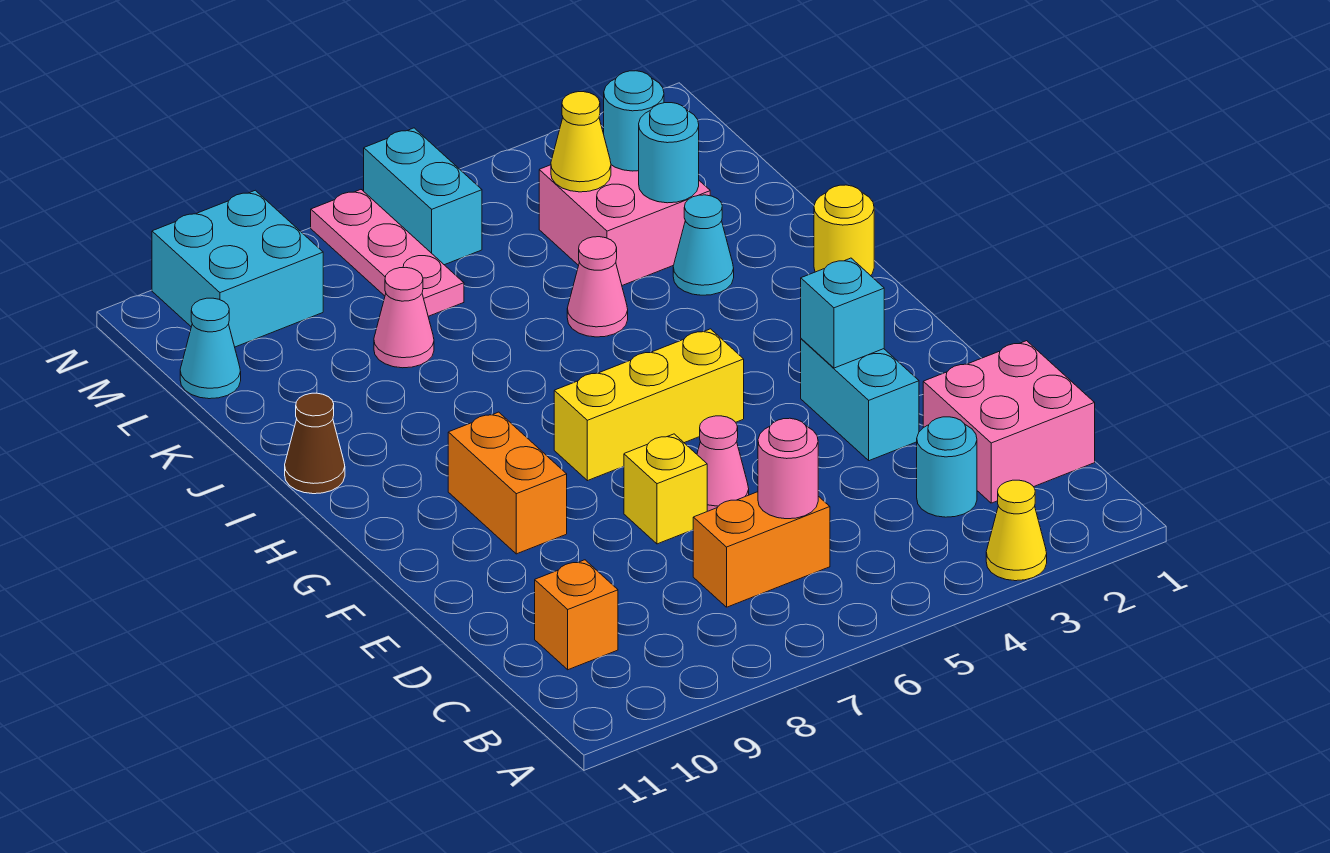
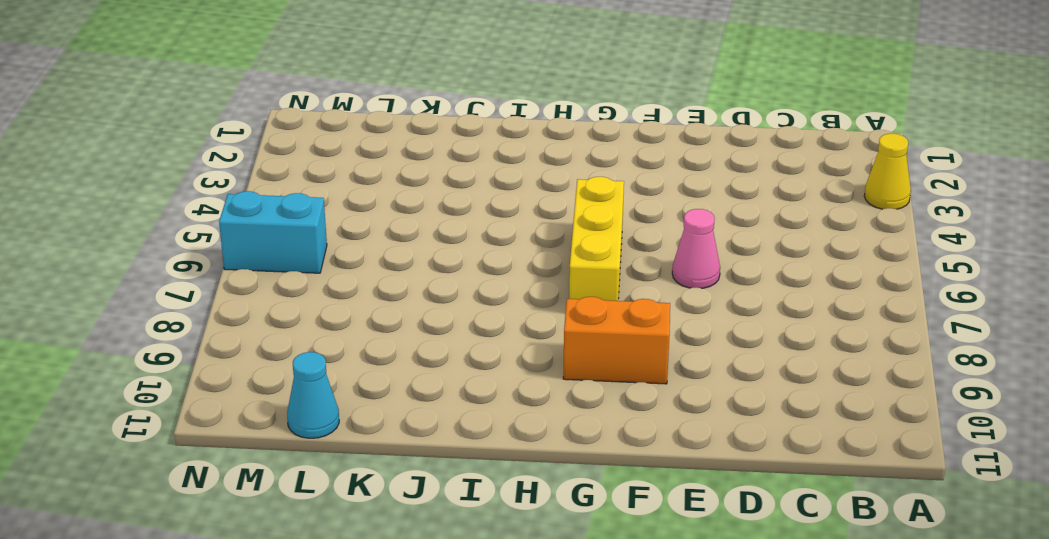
none -> pink brick C1:D2 level 1
none -> cyan round brick C3 level 1
none -> orange brick C6:C7 level 1

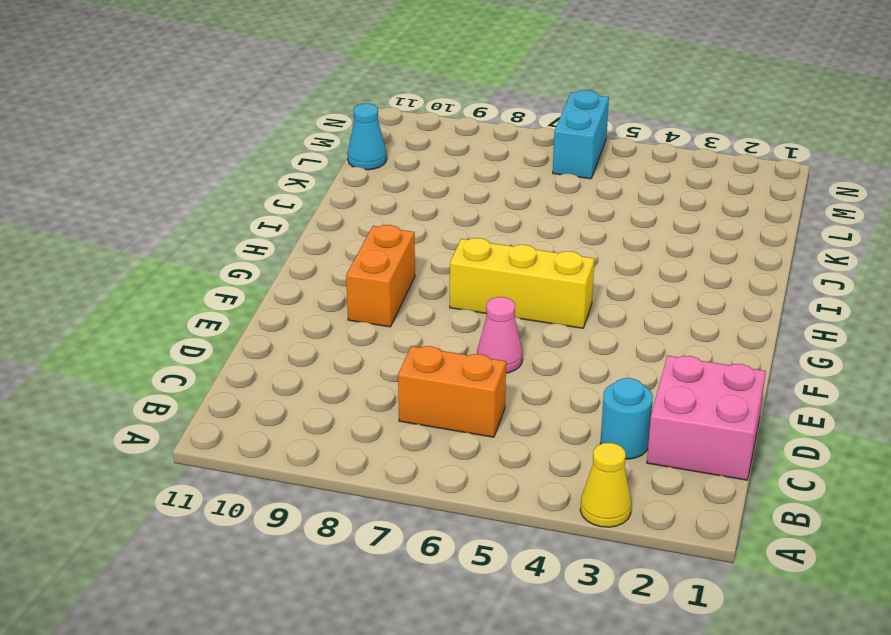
none -> orange brick C10 level 1
none -> cyan brick E3:F3 level 1
none -> yellow brick E7 level 1

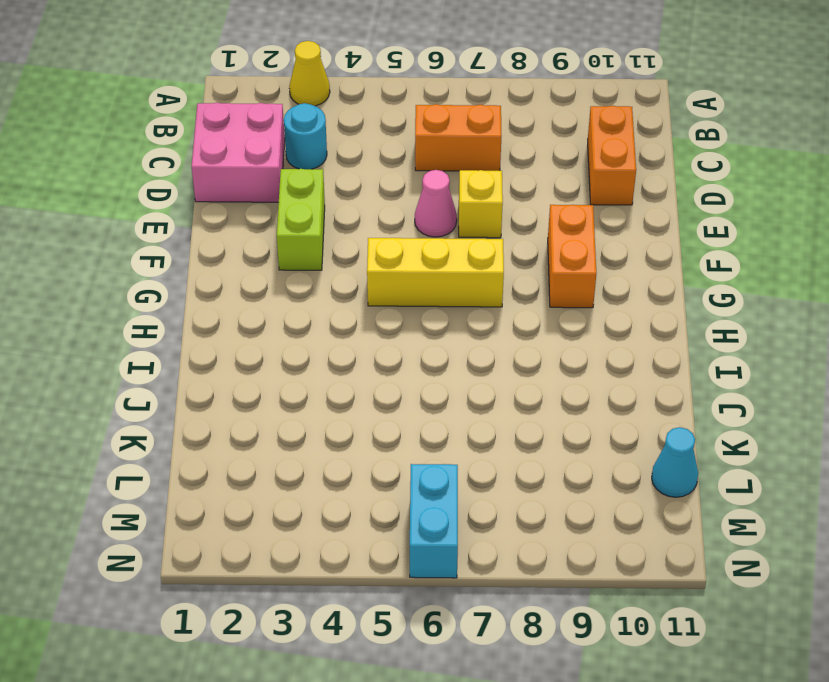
orange brick C10:D10 level 1 -> orange brick C10 level 1
lime brick E3:F3 level 1 -> cyan brick E3:F3 level 1
none -> yellow round brick I1 level 1
none -> brown cone I11 level 1
none -> cyan cone J3 level 1

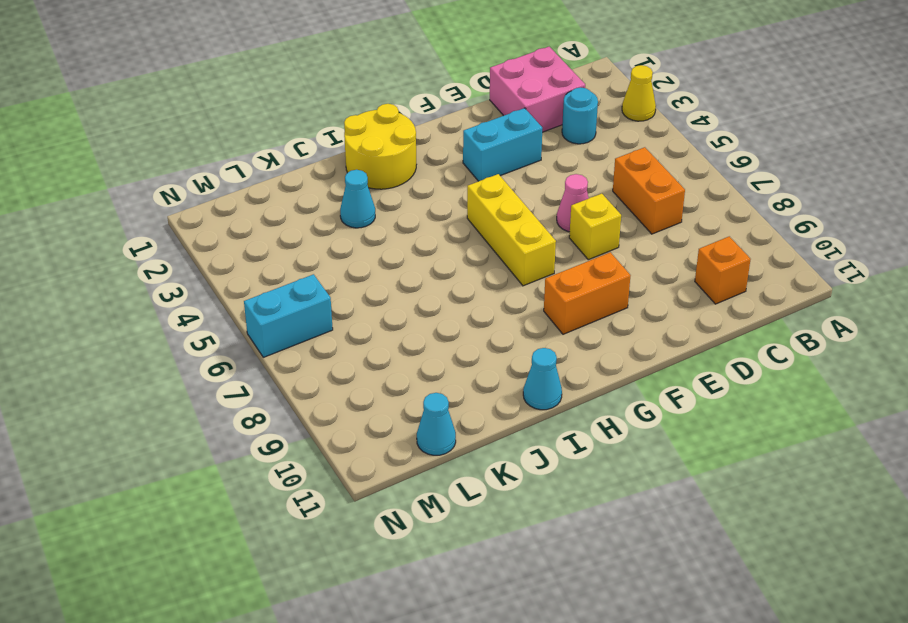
yellow round brick H1:I2 level 1 -> yellow round brick I1 level 1
cyan cone I11 level 1 -> brown cone I11 level 1
none -> pink cone J5 level 1
none -> pink brick K3:L4 level 1
none -> pink cone K8 level 1

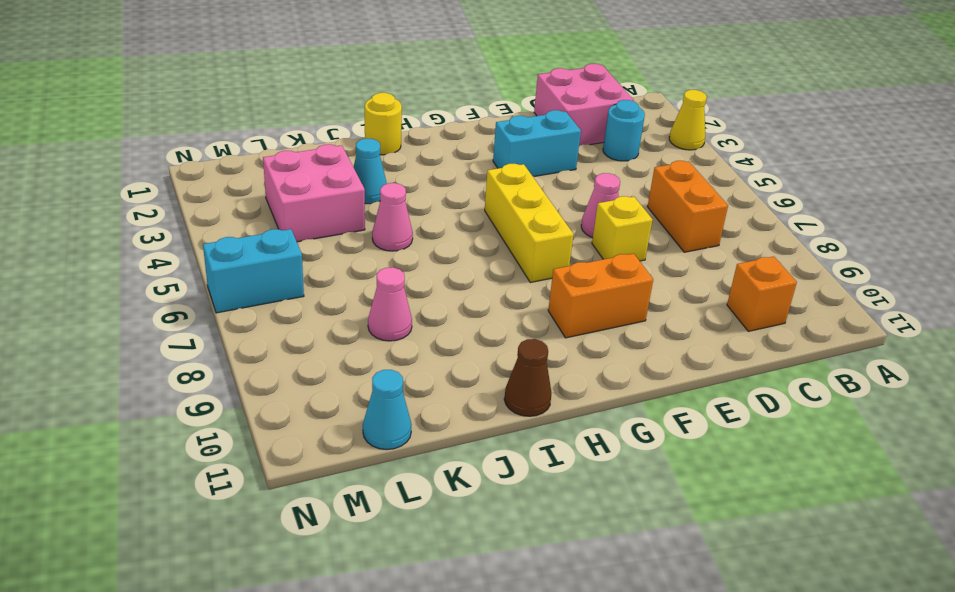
none -> pink plate L7:N7 level 1
none -> cyan brick M9:N10 level 1
none -> pink round brick C6 level 2

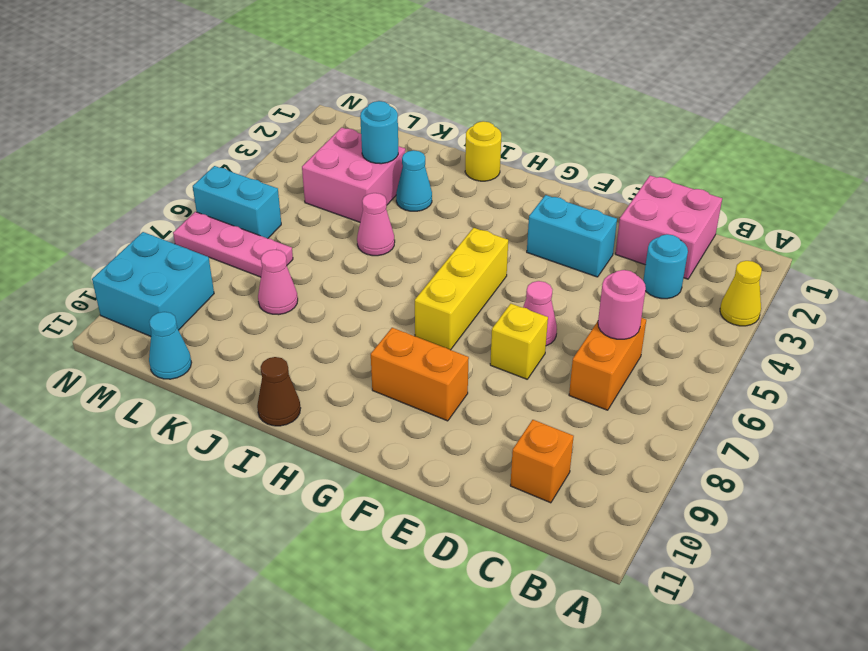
none -> cyan brick F3 level 2
none -> cyan round brick L3 level 2
none -> yellow cone L4 level 2

